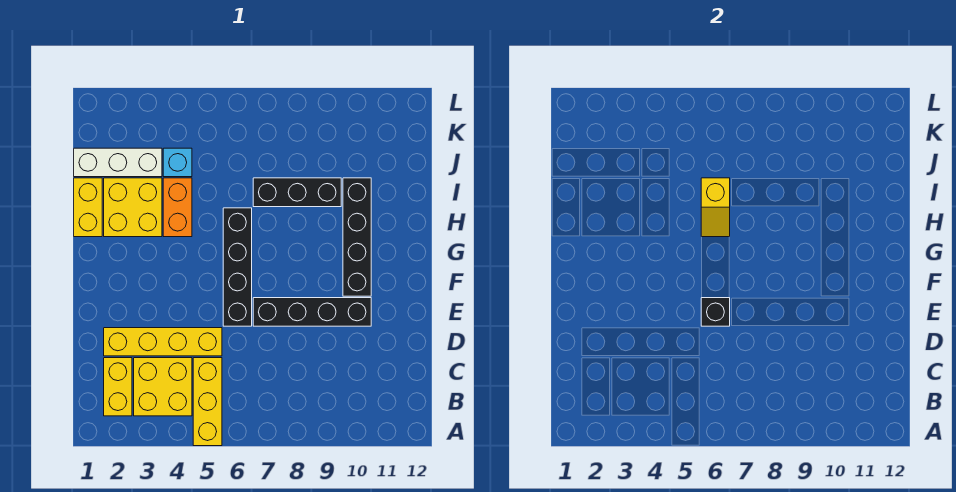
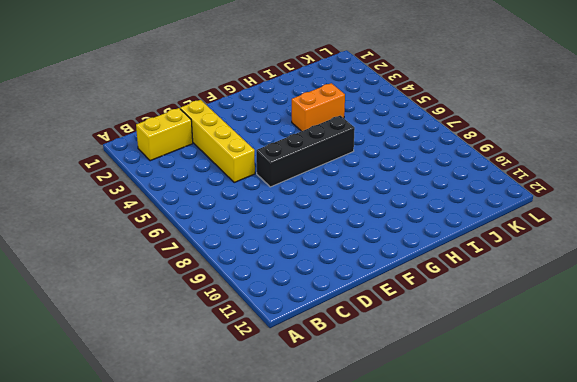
none -> yellow brick A5:C5 level 1
none -> yellow brick B3:C4 level 1
none -> black brick E7:E10 level 1

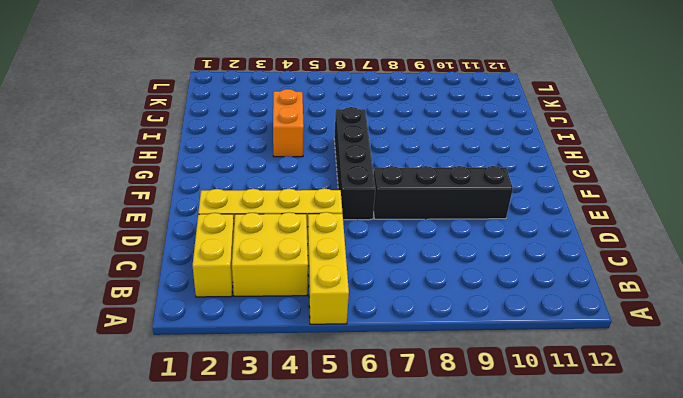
none -> black brick F10:I10 level 1
none -> yellow brick H1:I1 level 1
none -> yellow brick H2:I3 level 1

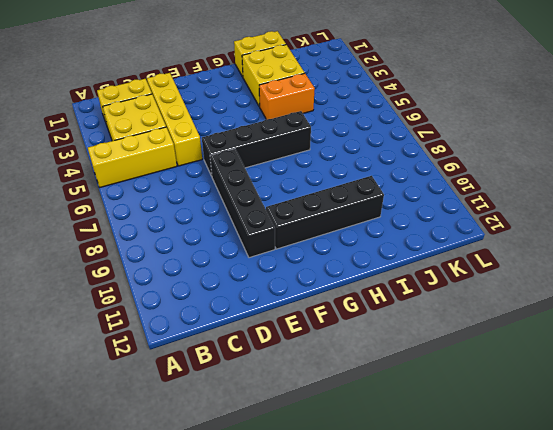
none -> black brick I7:I9 level 1
none -> white brick J1:J3 level 1
none -> cyan brick J4 level 1

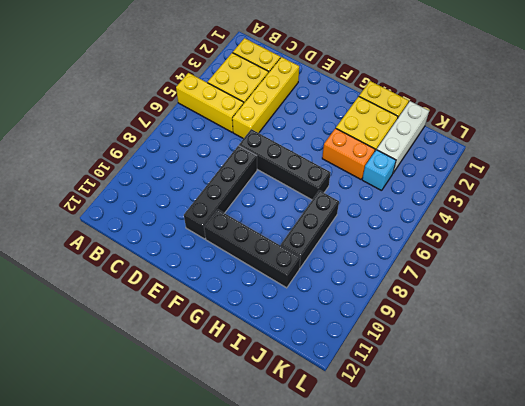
none -> black brick E6 level 2
none -> yellow slope H6:I6 level 2 top I

